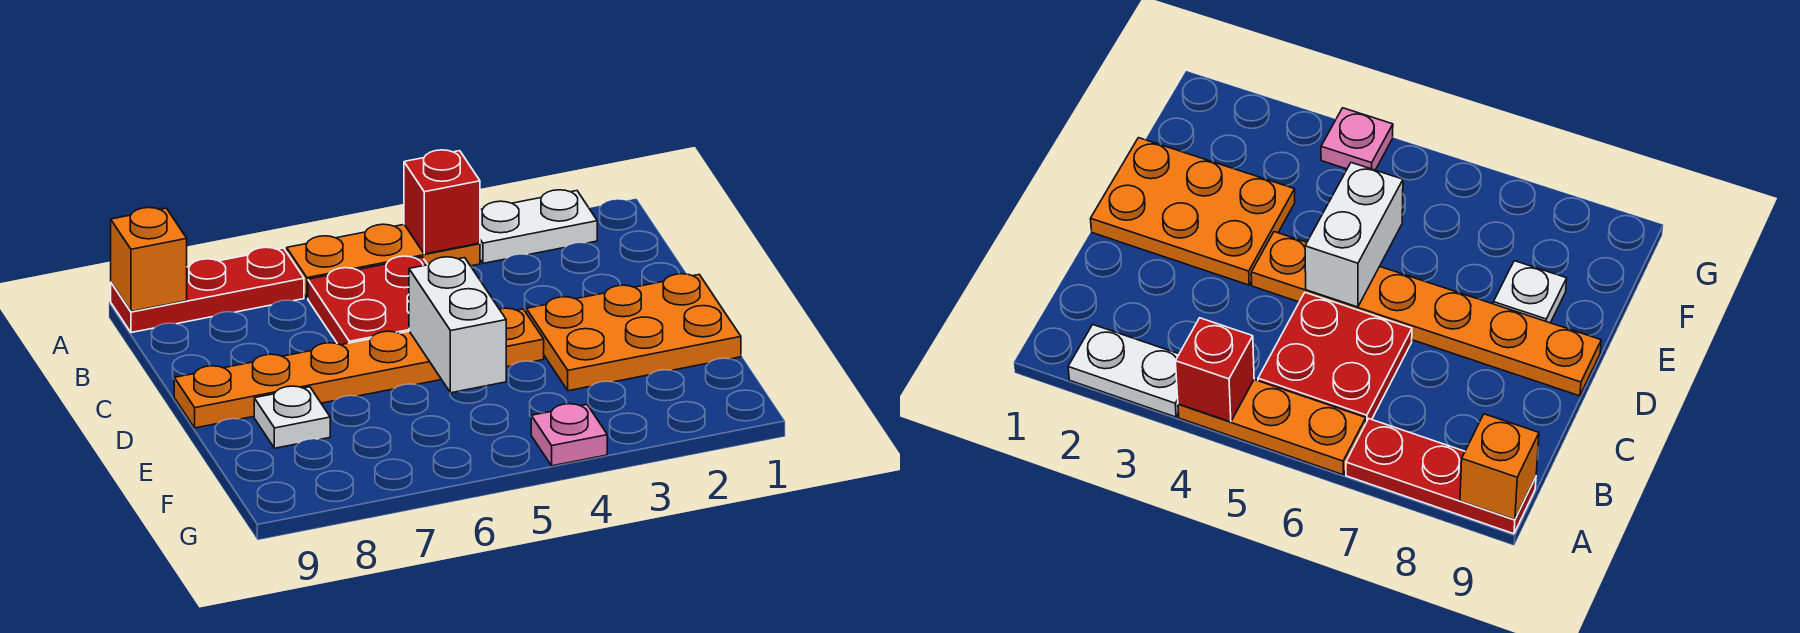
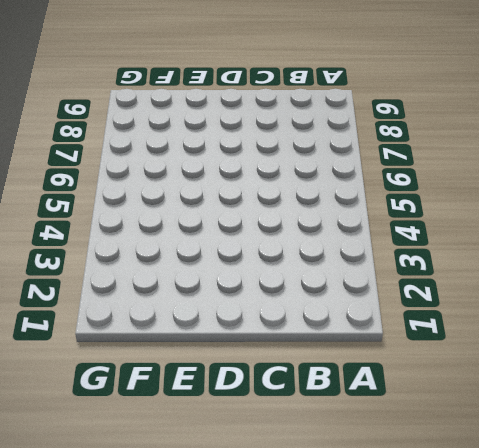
none -> white plate A2:A3 level 1
none -> orange plate A4:A6 level 1

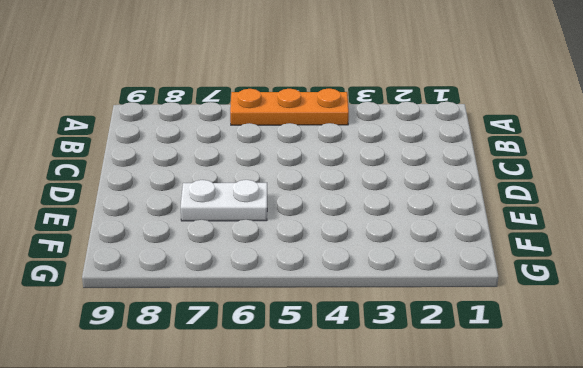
white plate E6:E7 level 1 -> white plate A2:A3 level 1
none -> red plate A7:A9 level 1
none -> red plate B5:C6 level 1

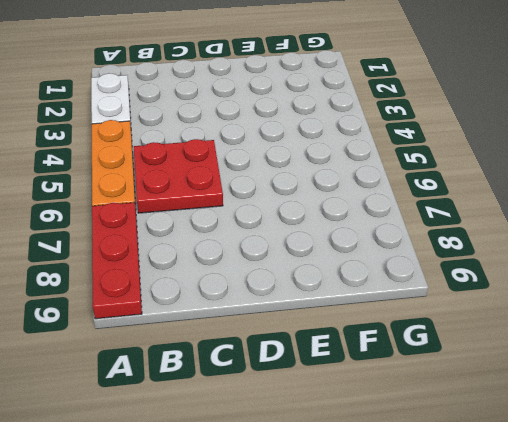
none -> orange plate D1:E3 level 1
none -> orange plate D4:D9 level 1

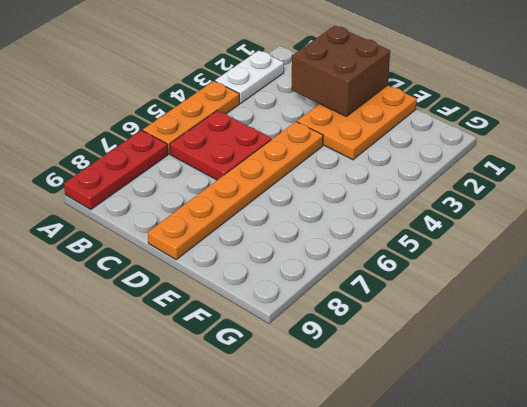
brown brick C1:D2 level 2 -> none
none -> white plate E8 level 1
none -> pink plate G4 level 1

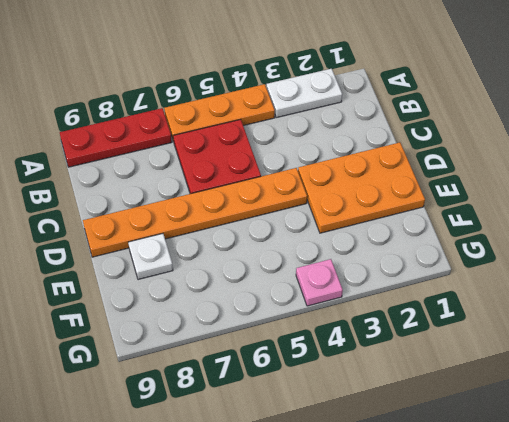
none -> red brick A4 level 2
none -> orange brick A9 level 2

